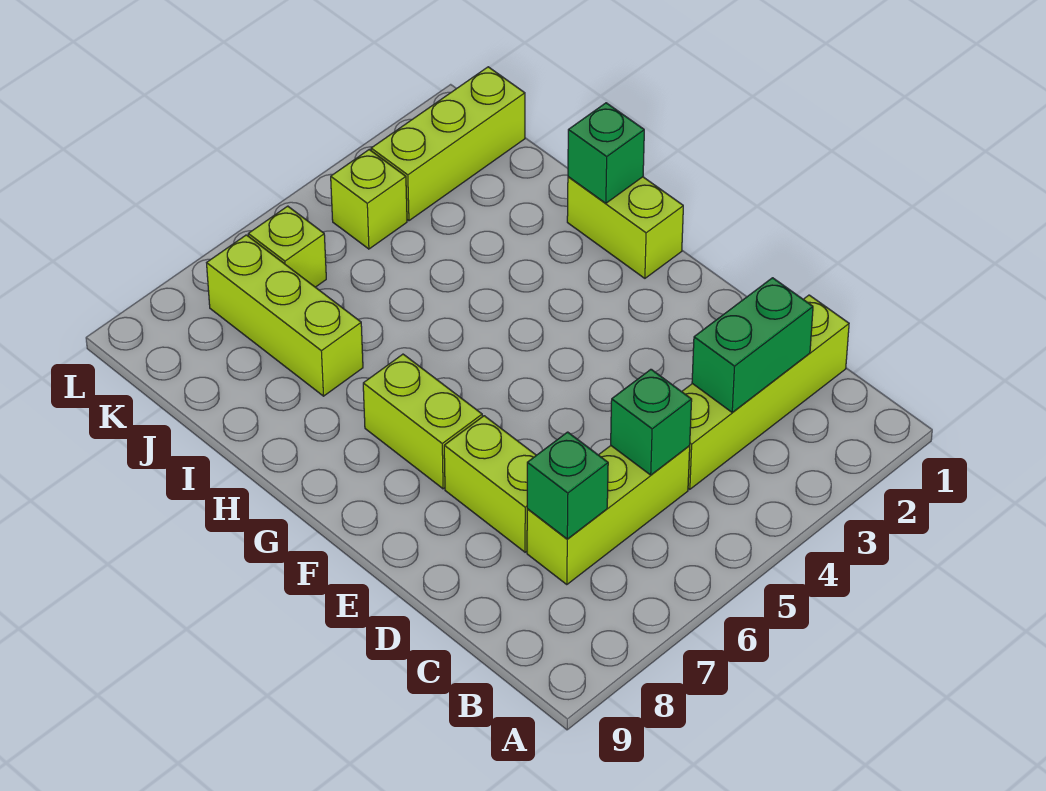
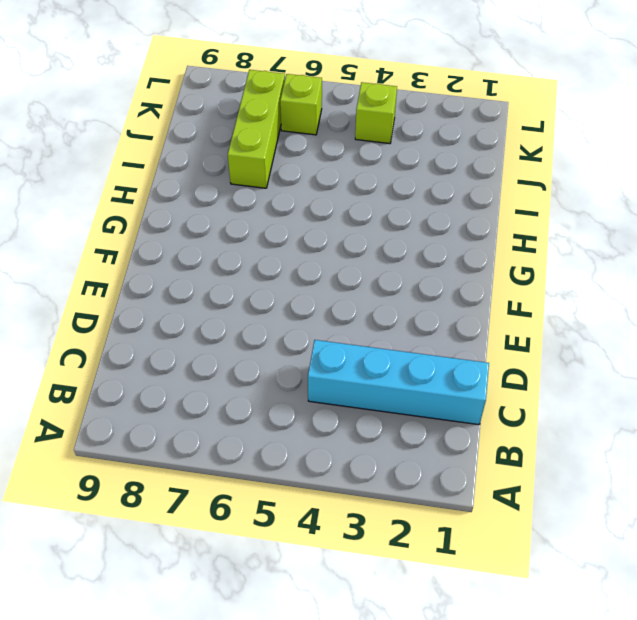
cyan brick C1:C4 level 1 -> lime brick C1:C4 level 1
none -> lime brick C5:C7 level 1
none -> lime brick D7:E7 level 1
none -> lime brick F7:G7 level 1

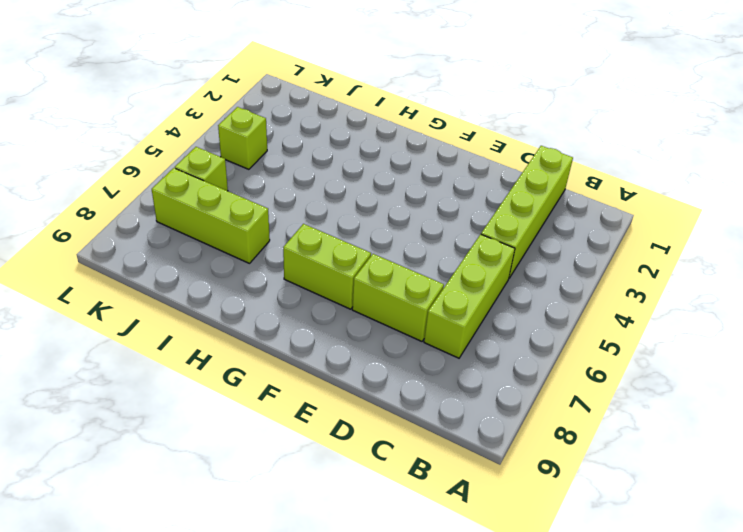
none -> lime brick G1:H1 level 1
none -> lime brick K1:K3 level 1
none -> green brick C2:C3 level 2

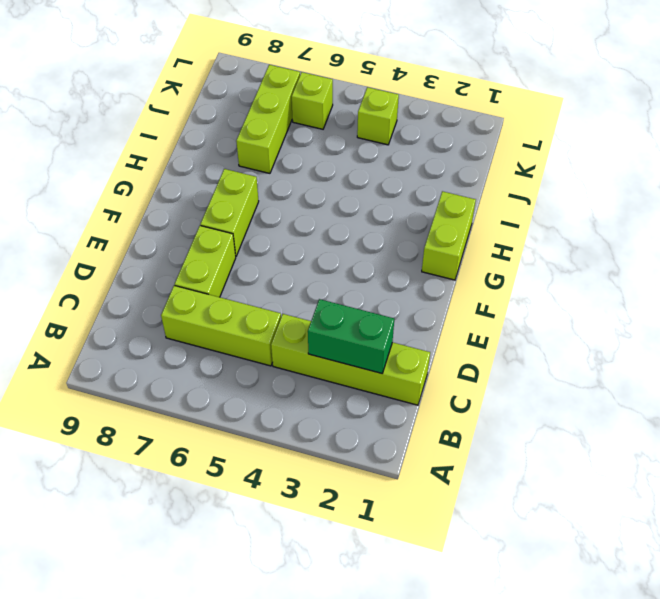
none -> lime brick K1:K3 level 1
none -> green brick C5 level 2
none -> green brick C7 level 2

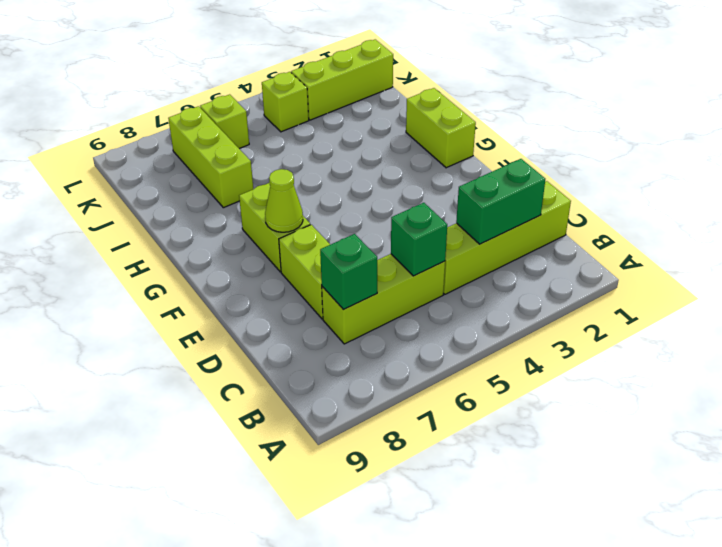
lime cone F7 level 2 -> none
none -> green brick H1 level 2

